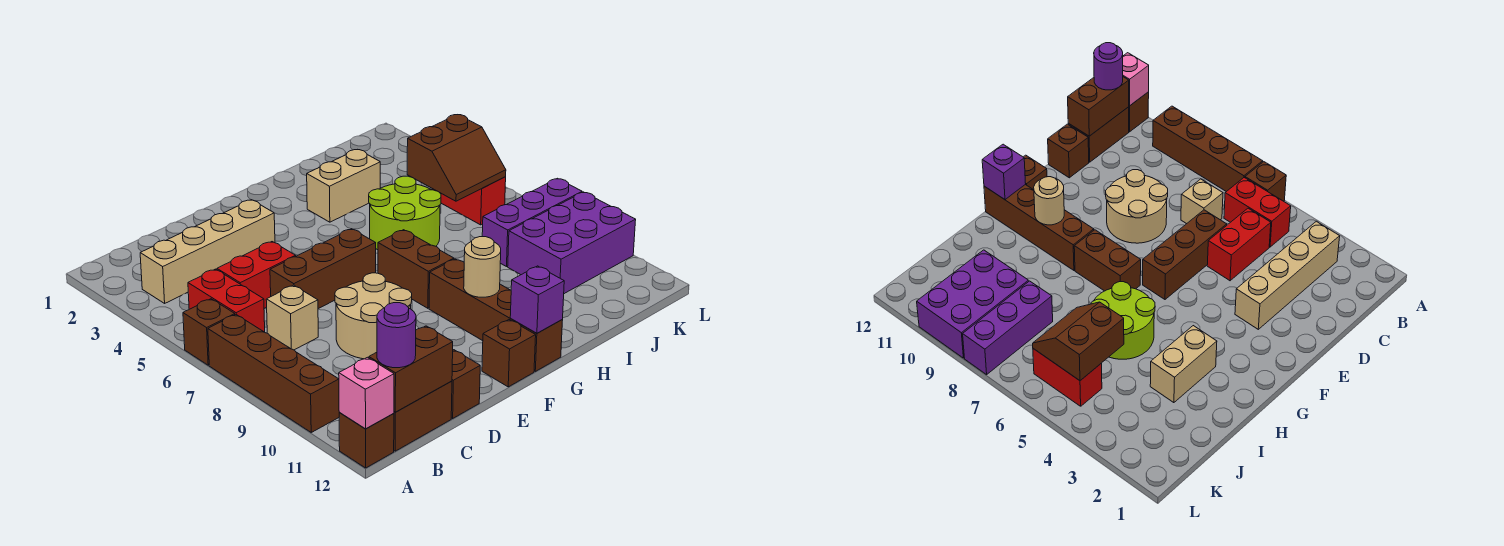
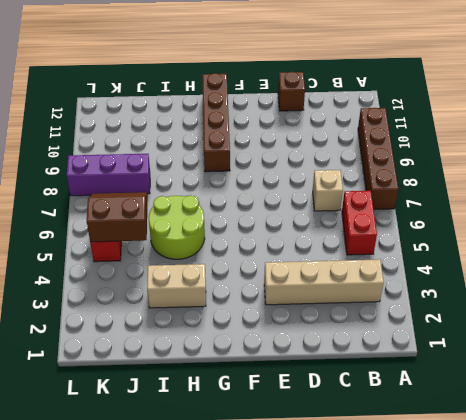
none -> brown brick A6 level 1
none -> brown brick A12 level 1
none -> brown brick B12:C12 level 1

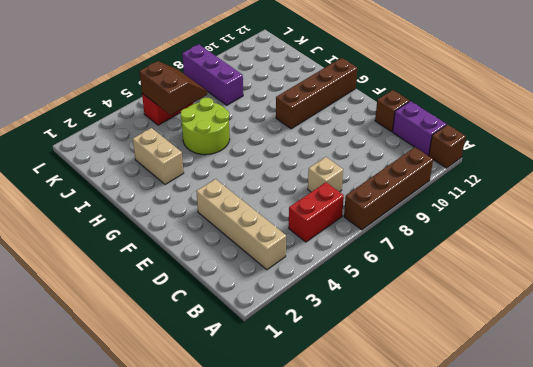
purple brick B12:C12 level 1 -> brown brick B12:C12 level 1
none -> brown brick A6 level 1
none -> red brick C5:D5 level 1
none -> brown brick D6:F6 level 1

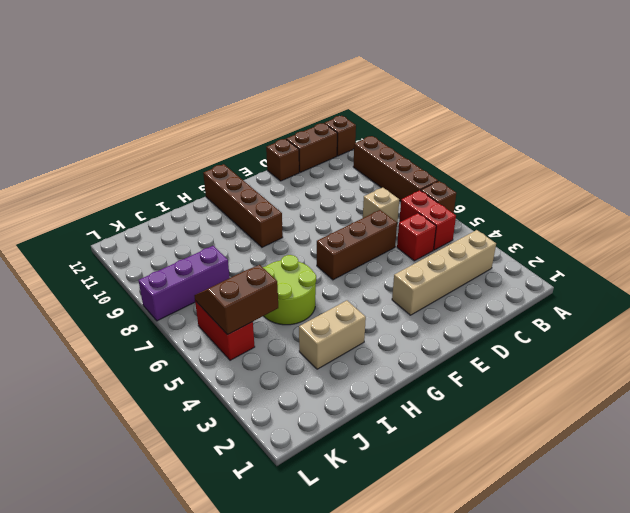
red brick C5 level 1 -> red brick C5:D5 level 1
none -> tan round brick D8:E9 level 1
none -> brown brick F12 level 1
none -> brown brick G7:G8 level 1

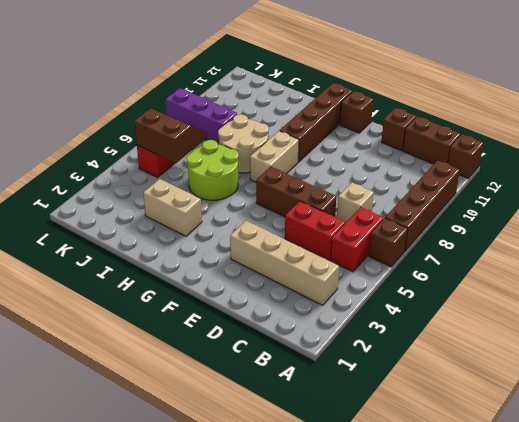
tan brick G7:G8 level 1 -> brown brick G7:G8 level 1
tan round brick H7:I8 level 1 -> tan round brick D8:E9 level 1
none -> purple brick J9:L10 level 1
none -> pink brick A12 level 2
none -> brown brick B12:C12 level 2

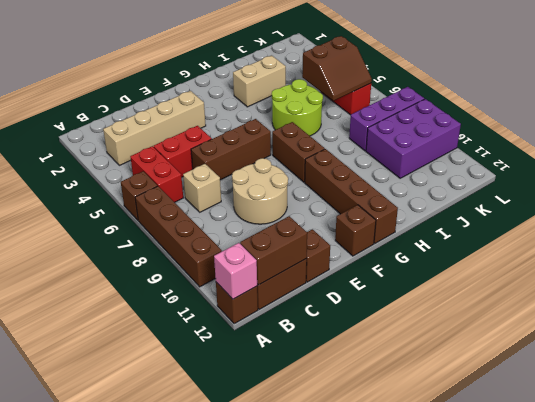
none -> tan round brick G10 level 2
none -> purple brick G12 level 2
none -> purple round brick B12 level 3

